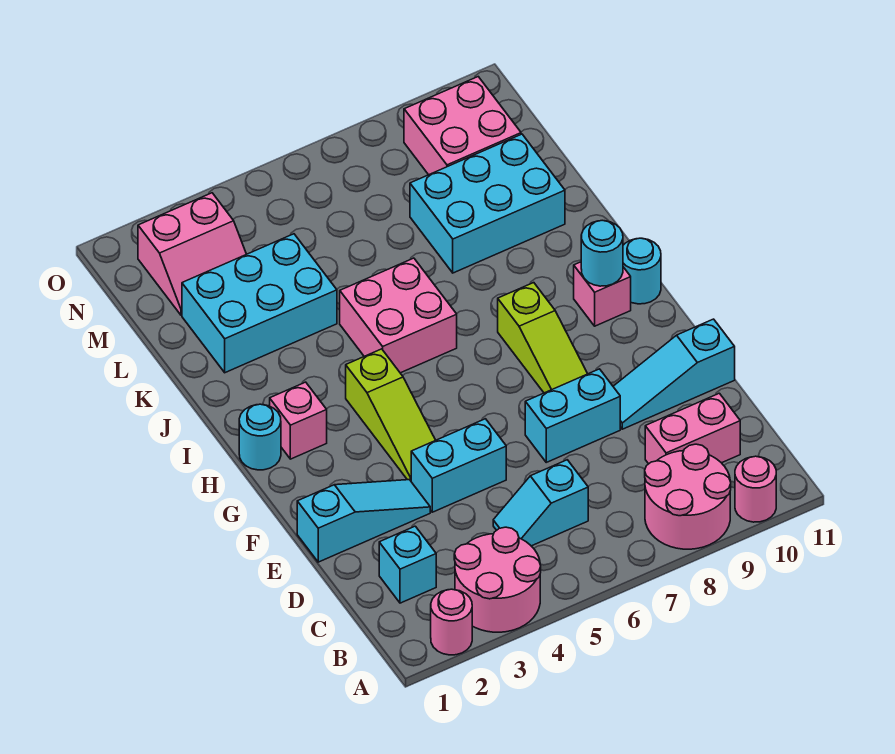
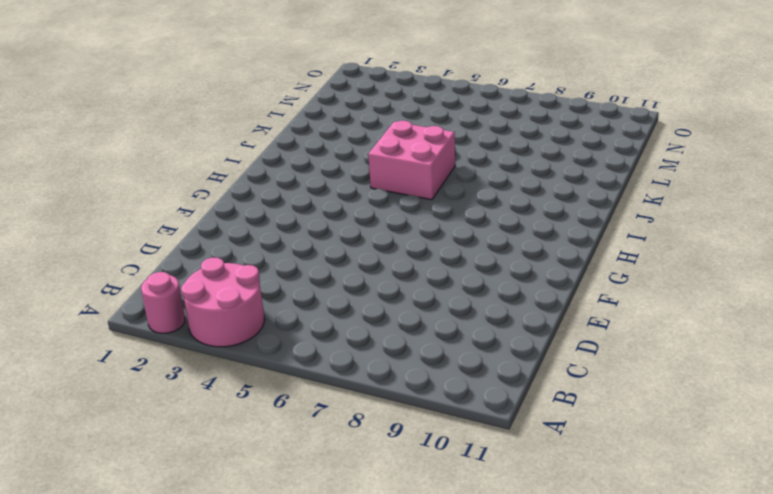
none -> pink round brick A8:B9 level 1
none -> pink round brick A10 level 1
none -> cyan brick C2 level 1

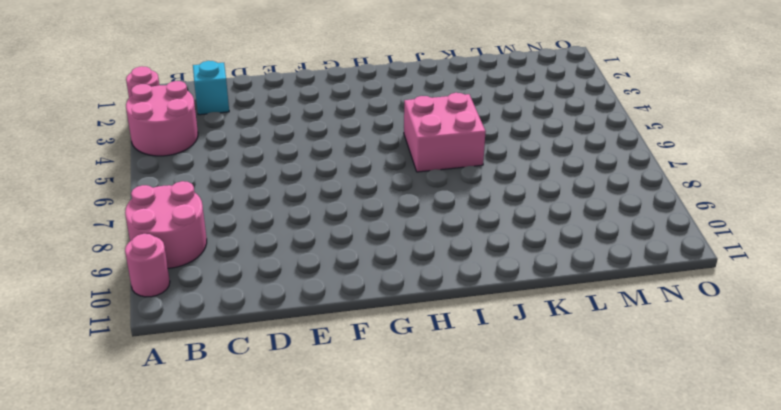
none -> cyan slope C5:C6 level 1 top 6
none -> pink brick C9:C10 level 1
none -> cyan slope E1:E3 level 1 top 1

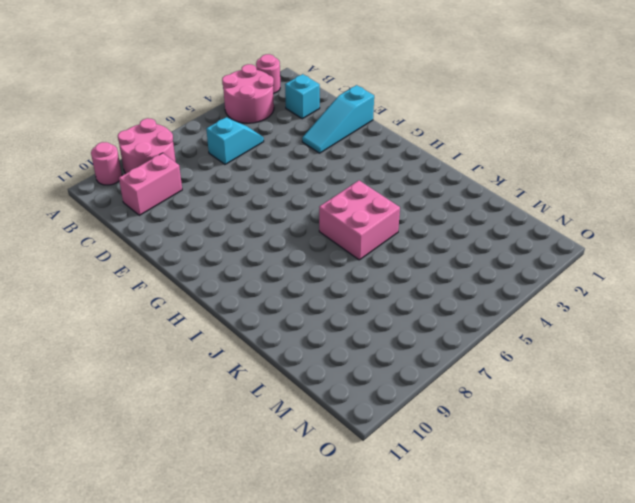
none -> cyan brick E4:E5 level 1
none -> cyan brick E7:E8 level 1
none -> cyan slope E9:E11 level 1 top 11

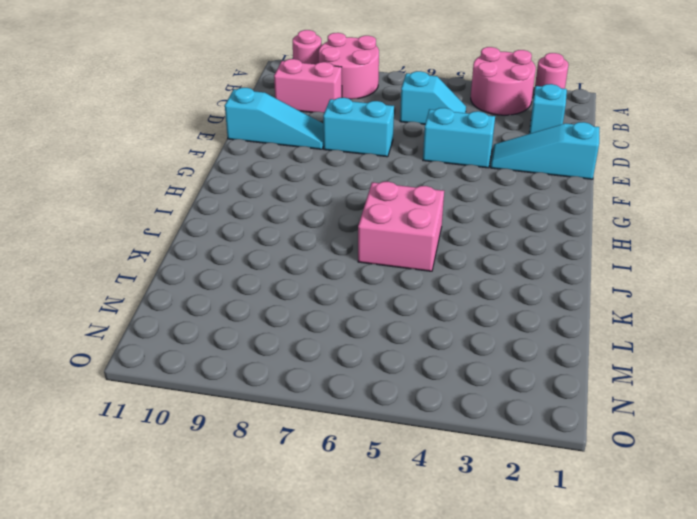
none -> lime slope F4:H4 level 1 top H
none -> lime slope F8:H8 level 1 top H
none -> cyan round brick H1 level 1

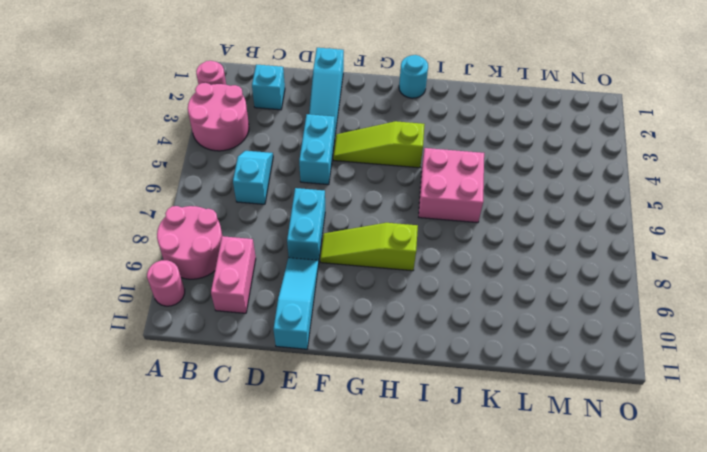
none -> pink brick H2 level 1
none -> pink brick H10 level 1
none -> cyan round brick H11 level 1

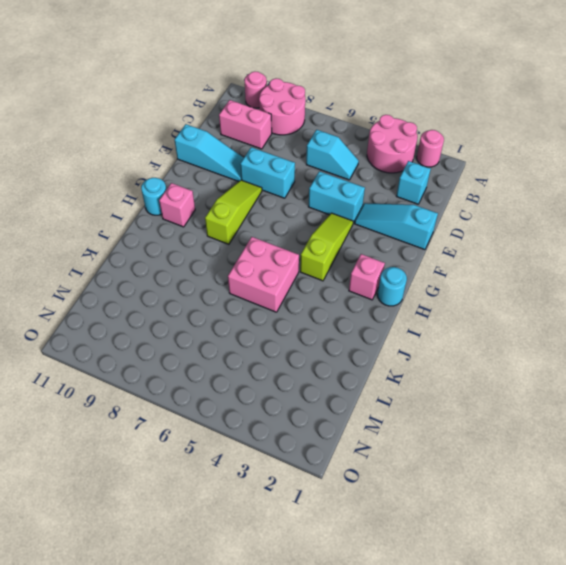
none -> cyan brick K2:L4 level 1
none -> cyan brick K8:L10 level 1
none -> pink slope M2:N3 level 1 top N

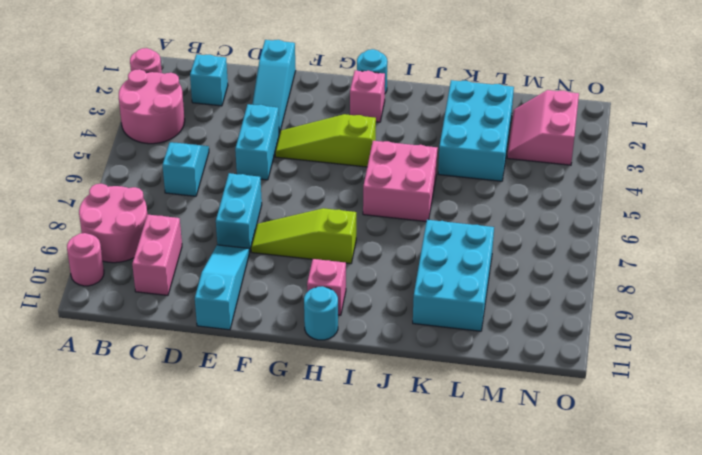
none -> pink brick M9:N10 level 1
none -> cyan round brick H10 level 2

